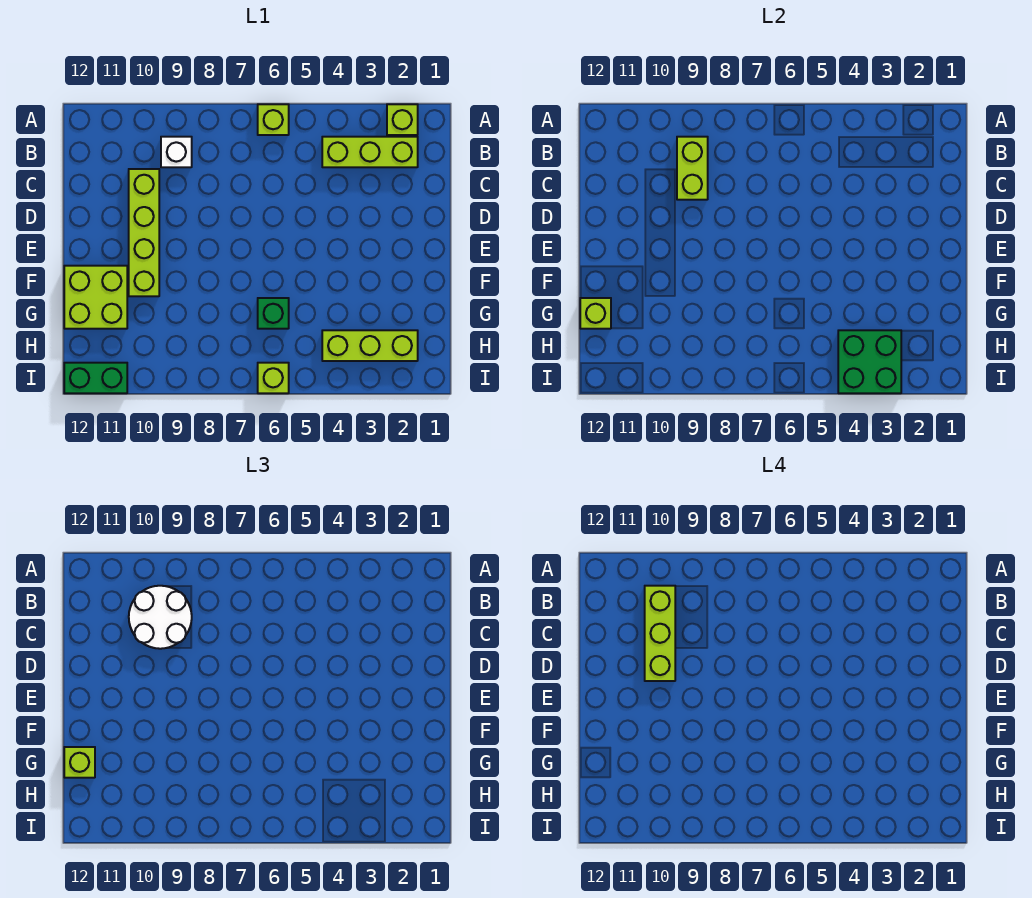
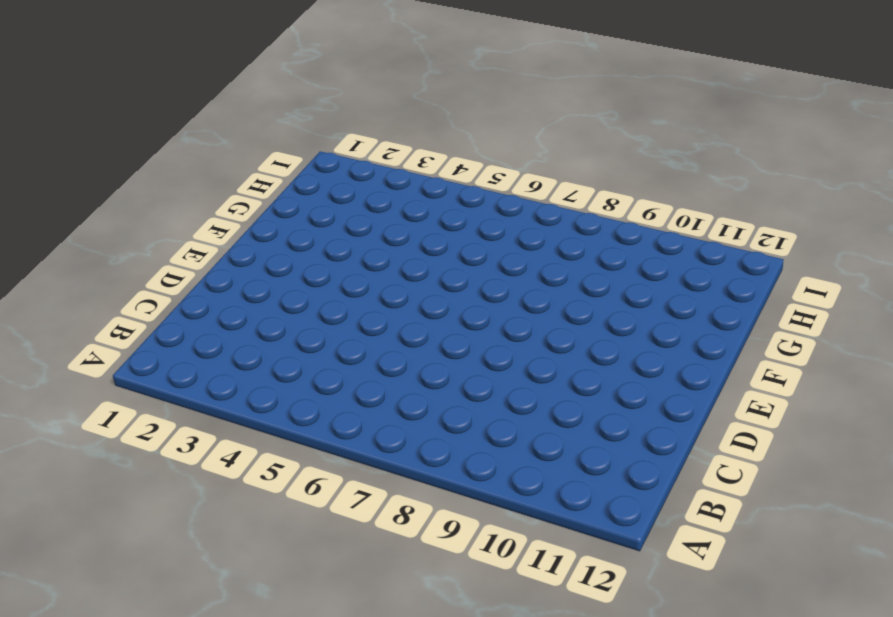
none -> lime brick A2 level 1
none -> lime brick A6 level 1
none -> lime brick B2:B4 level 1

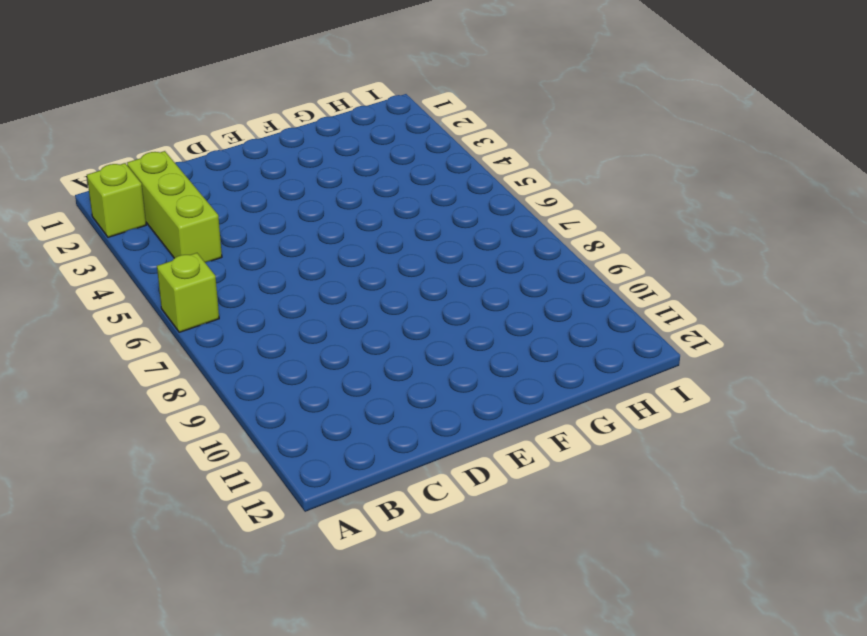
none -> white brick B9 level 1
none -> lime brick C10:F10 level 1
none -> lime brick F11:G12 level 1

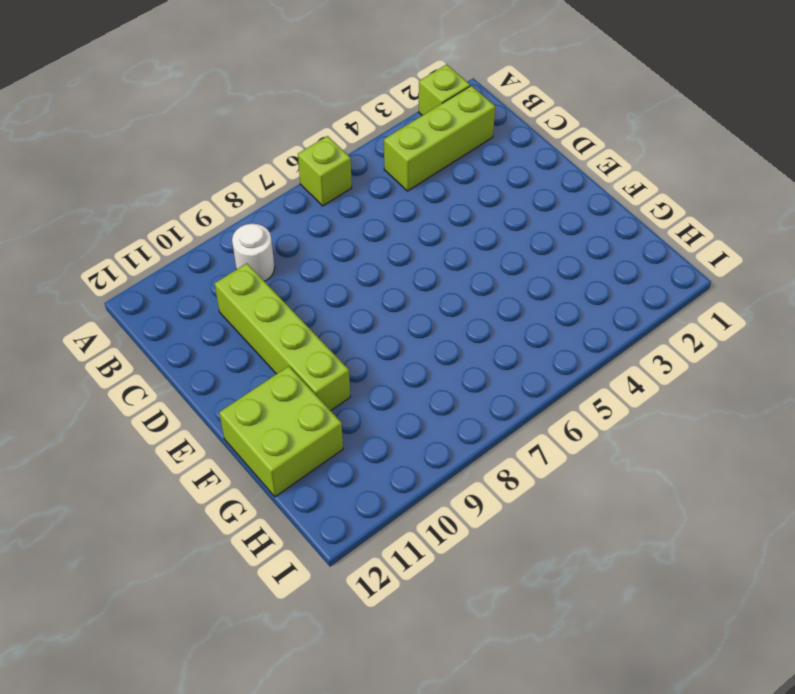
white round brick B9 level 1 -> white brick B9 level 1
none -> green brick G6 level 1
none -> lime brick H2:H4 level 1
none -> lime brick I6 level 1

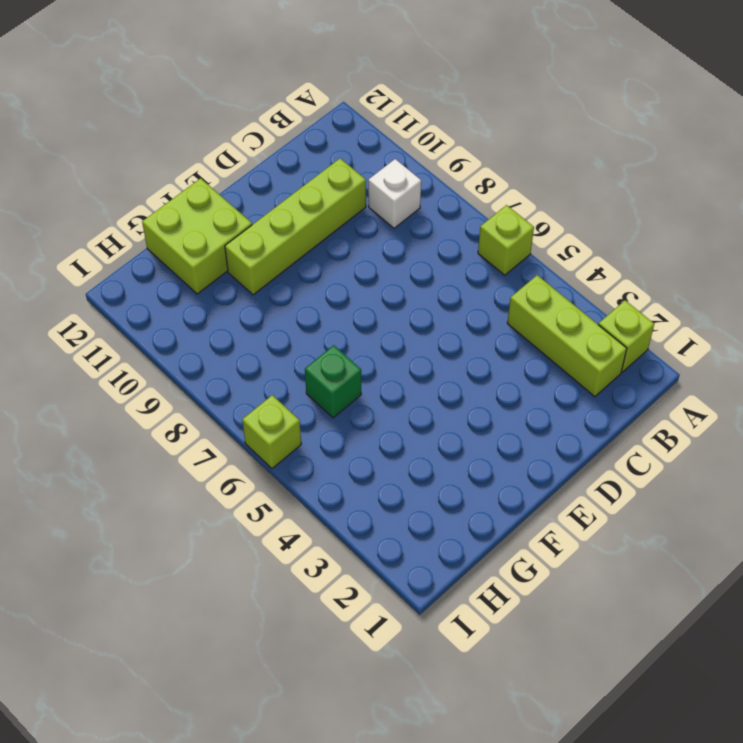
none -> lime brick H2:H4 level 1
none -> green brick I11:I12 level 1
none -> lime brick B9:C9 level 2

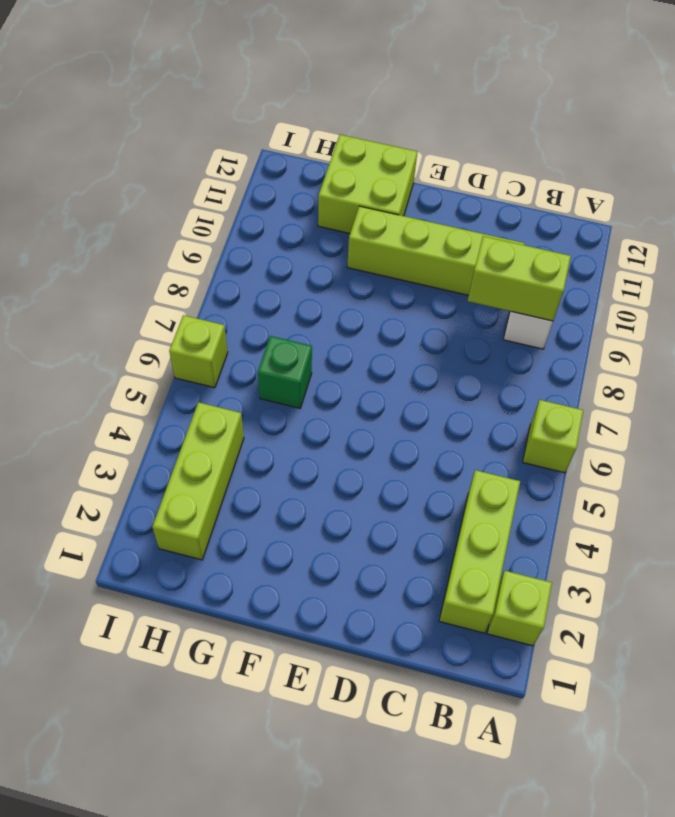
none -> green brick I11:I12 level 1
none -> lime brick G12 level 2
none -> green brick H3:I4 level 2

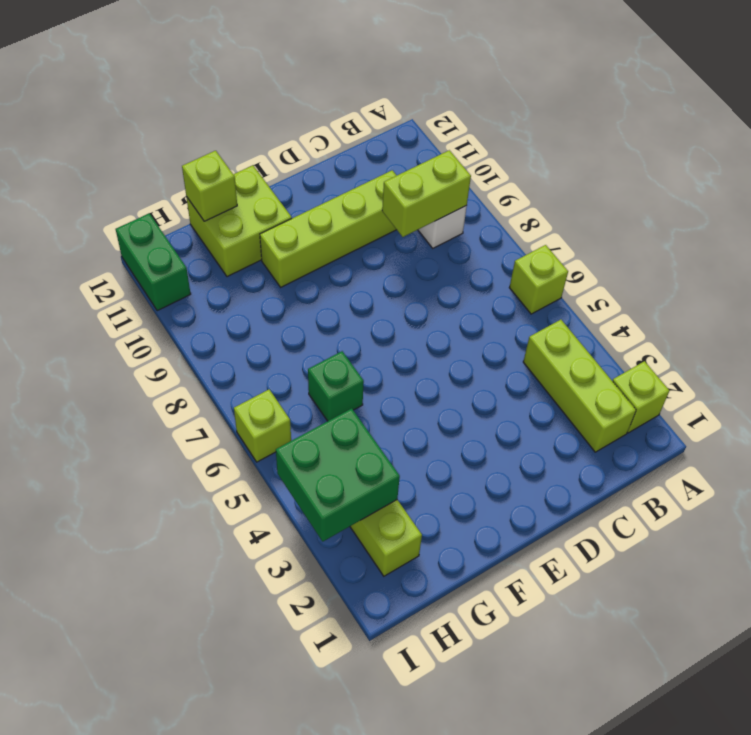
none -> white round brick B9:C10 level 3
none -> lime brick G12 level 3
none -> lime brick B10:D10 level 4

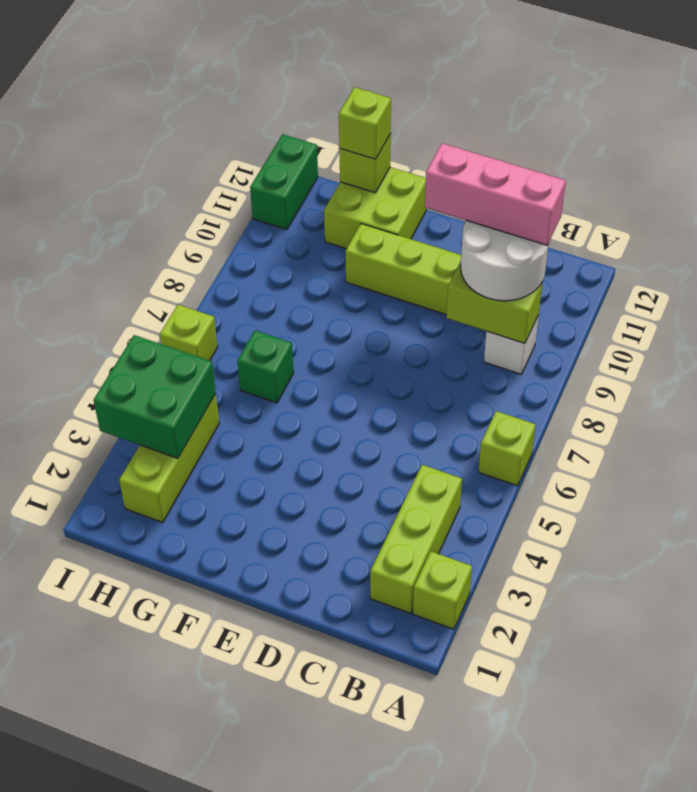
pink brick B10:D10 level 4 -> lime brick B10:D10 level 4

